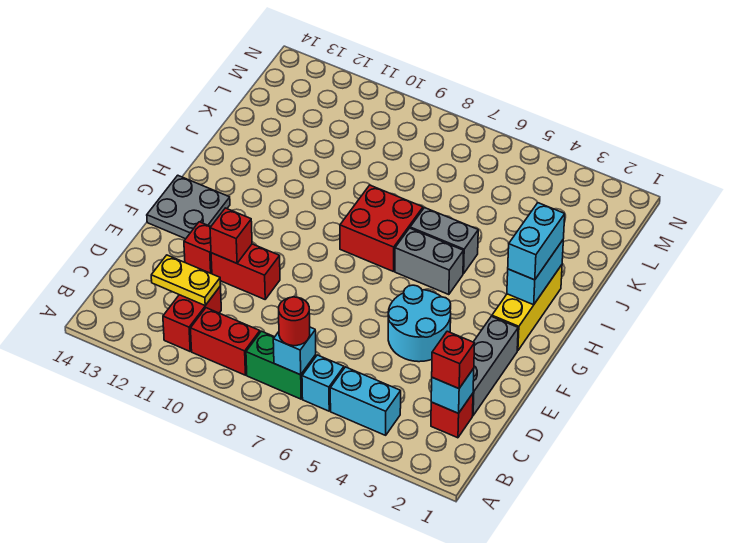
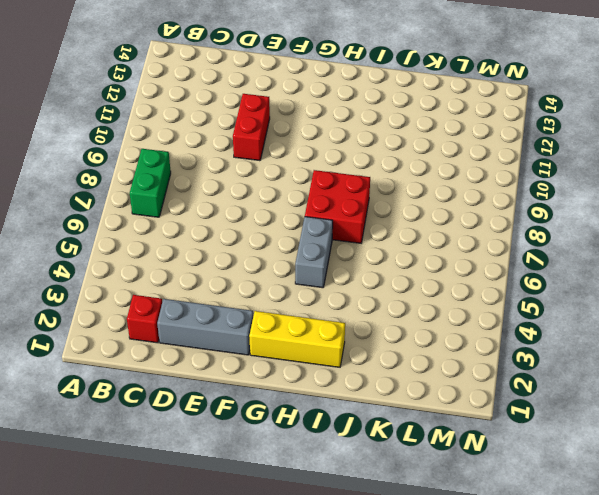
none -> cyan brick B4:B5 level 1
none -> cyan brick B6 level 1
none -> red brick B9:B10 level 1

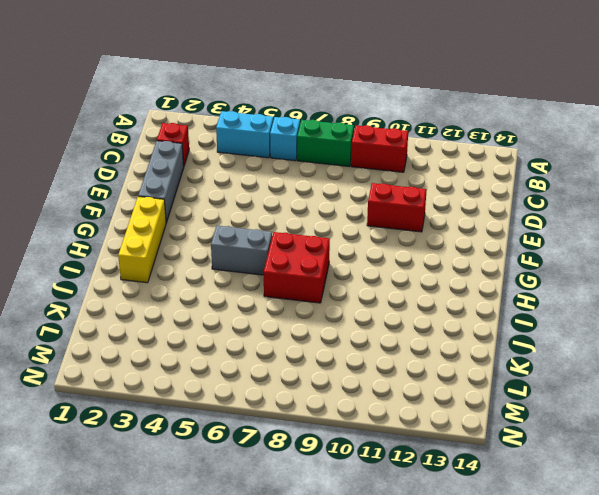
none -> red brick B11:C11 level 1
none -> cyan round brick E4:F5 level 1
none -> red brick E12 level 1

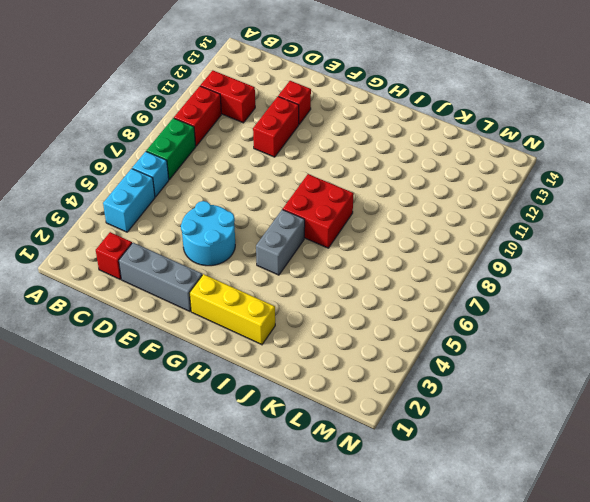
none -> grey plate F13:G14 level 1
none -> grey brick I5:I6 level 1
none -> cyan brick B7 level 2

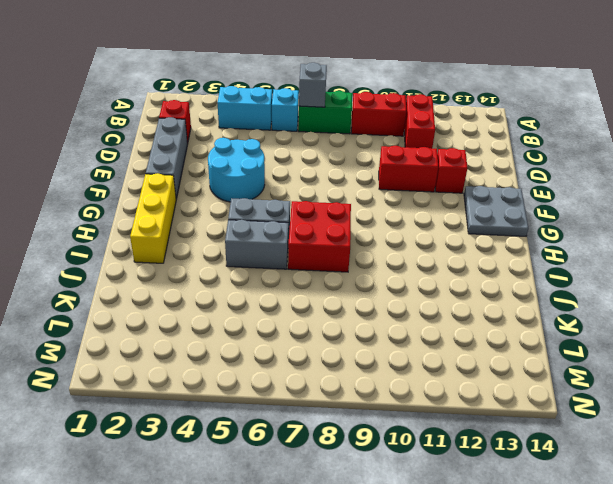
grey brick B7 level 2 -> cyan brick B7 level 2
none -> cyan brick C2 level 2
none -> yellow plate C11:C12 level 2
none -> red brick E11 level 2

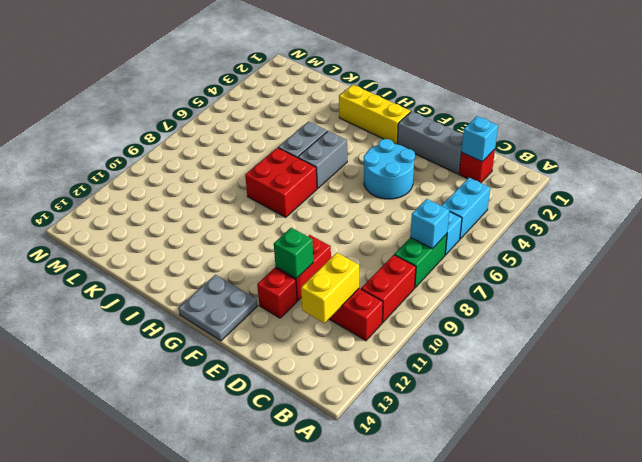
yellow brick C11:C12 level 2 -> yellow plate C11:C12 level 2
green brick E11 level 2 -> red brick E11 level 2
none -> cyan brick H2:I2 level 2
none -> red round brick B7 level 3
none -> red brick C2 level 3

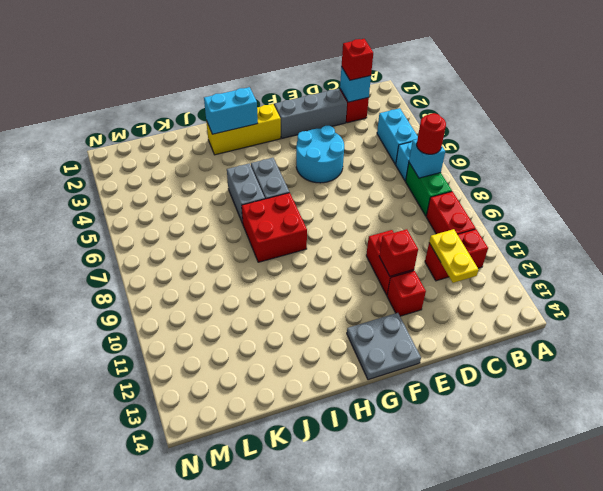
none -> cyan brick H2:I2 level 3

